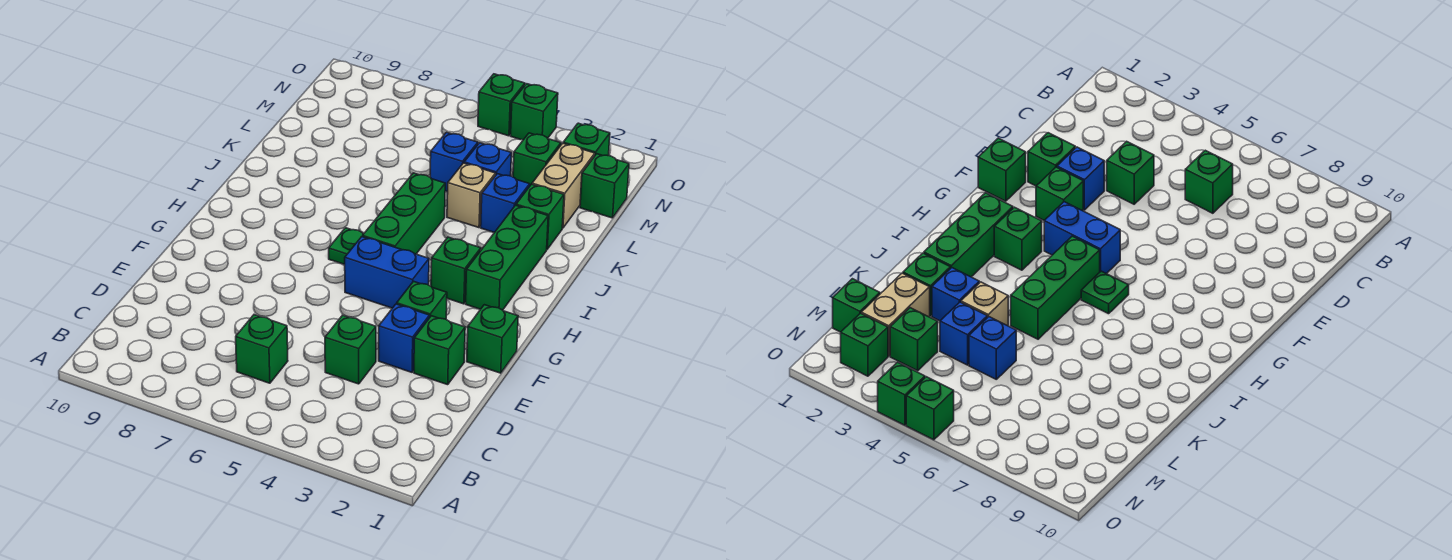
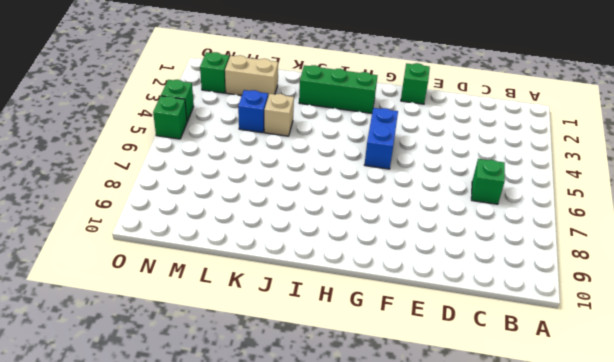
none -> green brick D4 level 1
none -> green brick E2 level 1
none -> blue brick E3 level 1

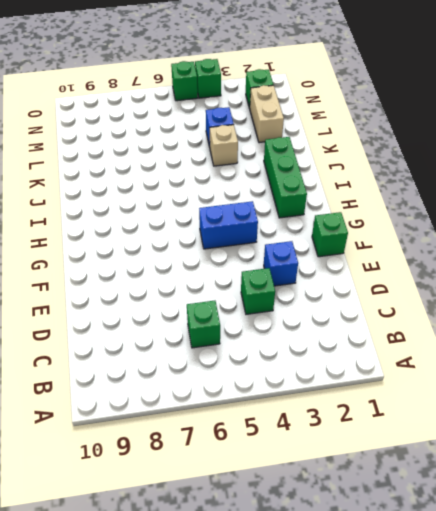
none -> green brick E2 level 1
none -> green brick F3 level 1
none -> green brick H3 level 1

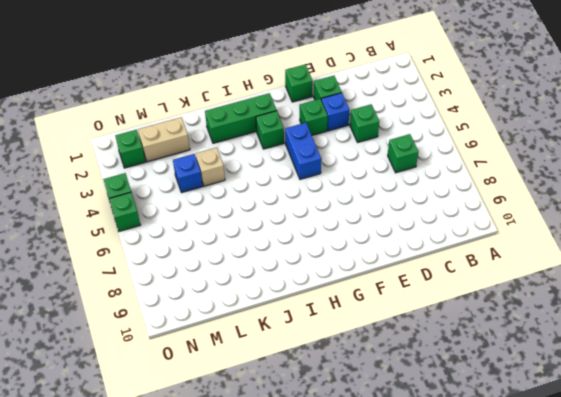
none -> green brick H5:J5 level 1
none -> green plate H6 level 1
none -> green brick K2 level 1

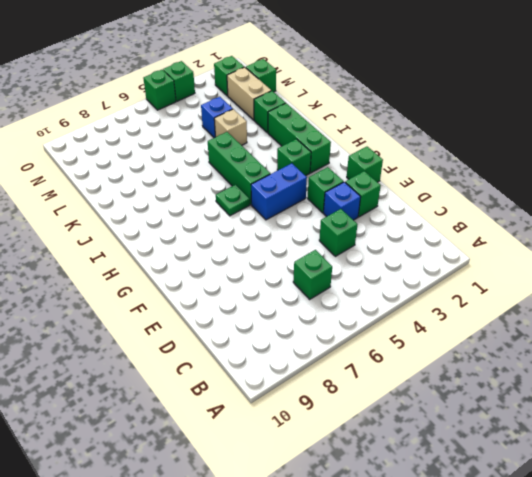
none -> blue brick K3 level 1
none -> blue brick L5 level 1
none -> green brick M3 level 1

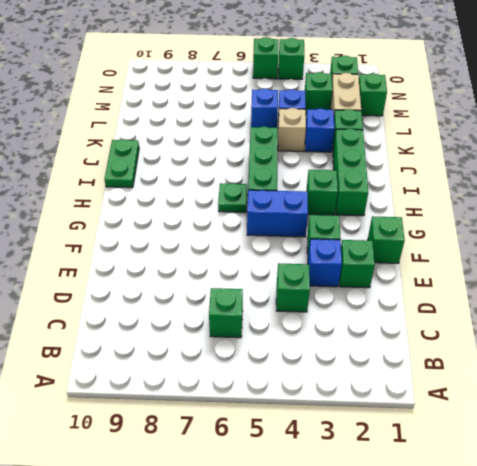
green plate I10:J10 level 1 -> none

